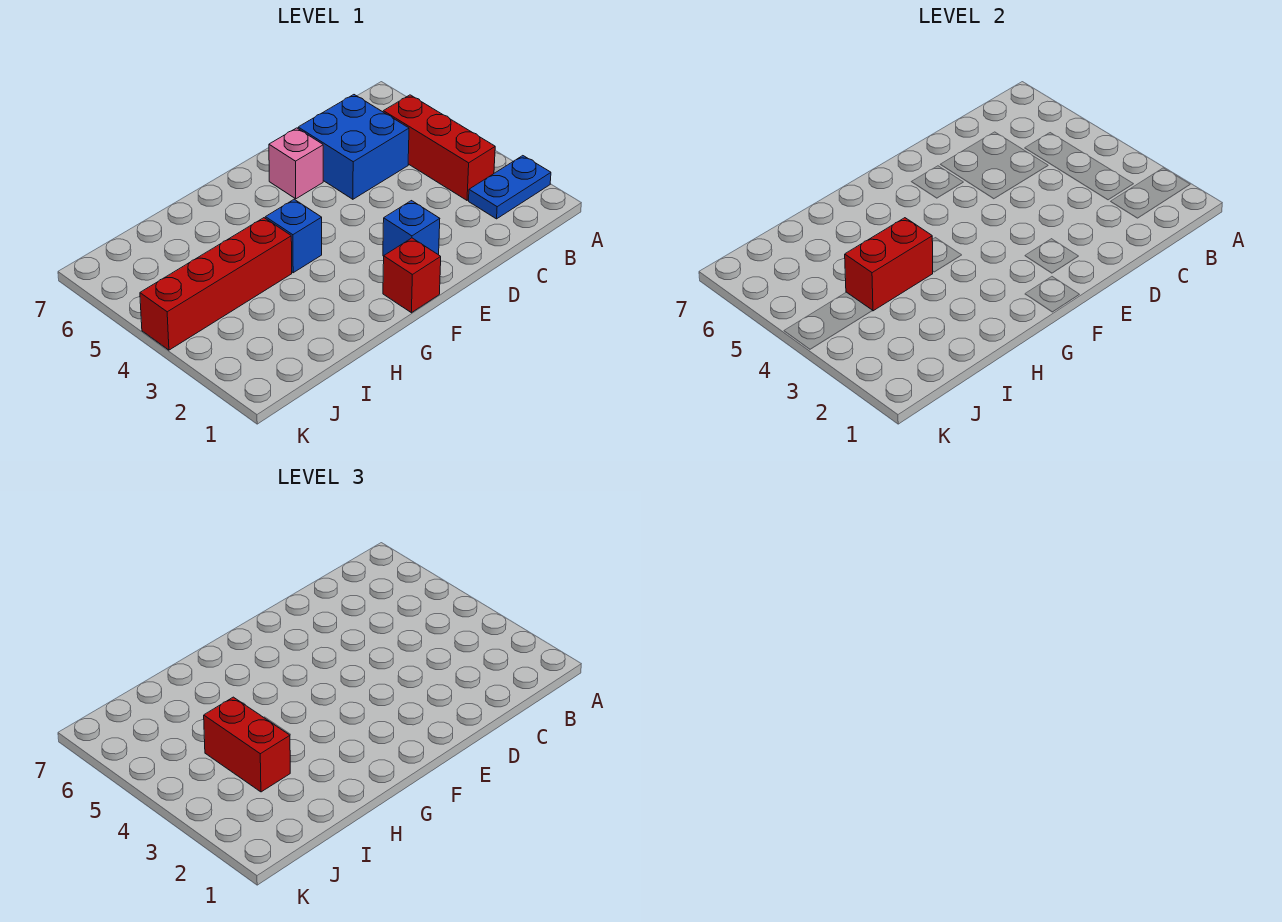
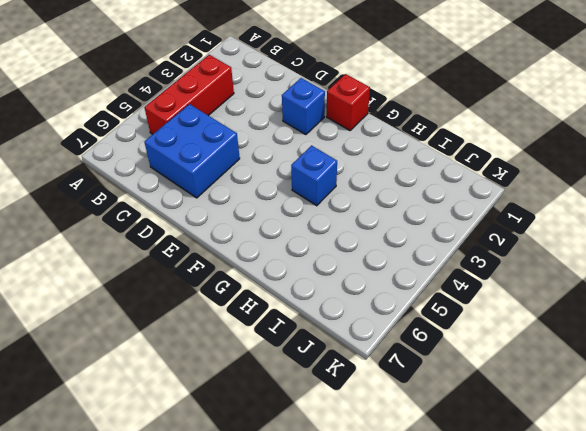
none -> blue plate A2:B2 level 1
none -> pink brick E6 level 1

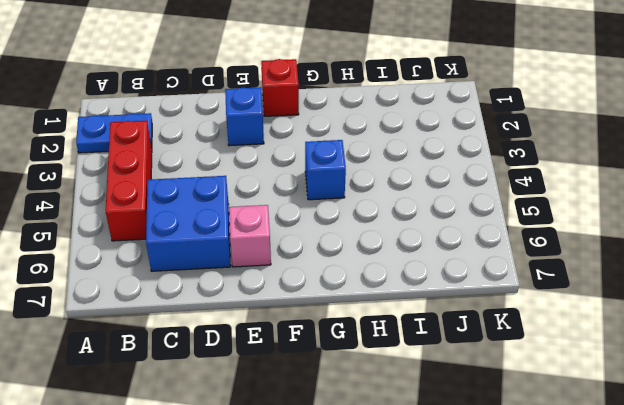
none -> red brick H4:K4 level 1
none -> red brick H4:I4 level 2

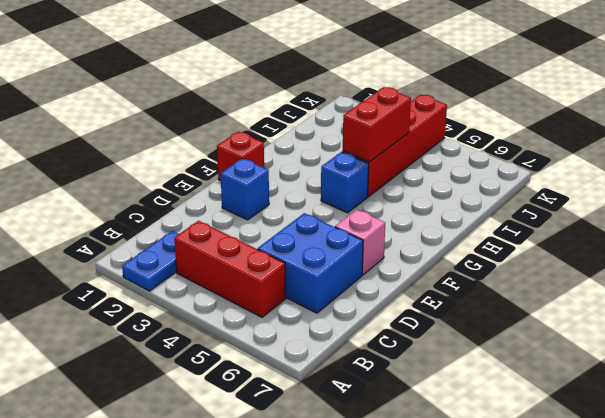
none -> red brick I3:I4 level 3

